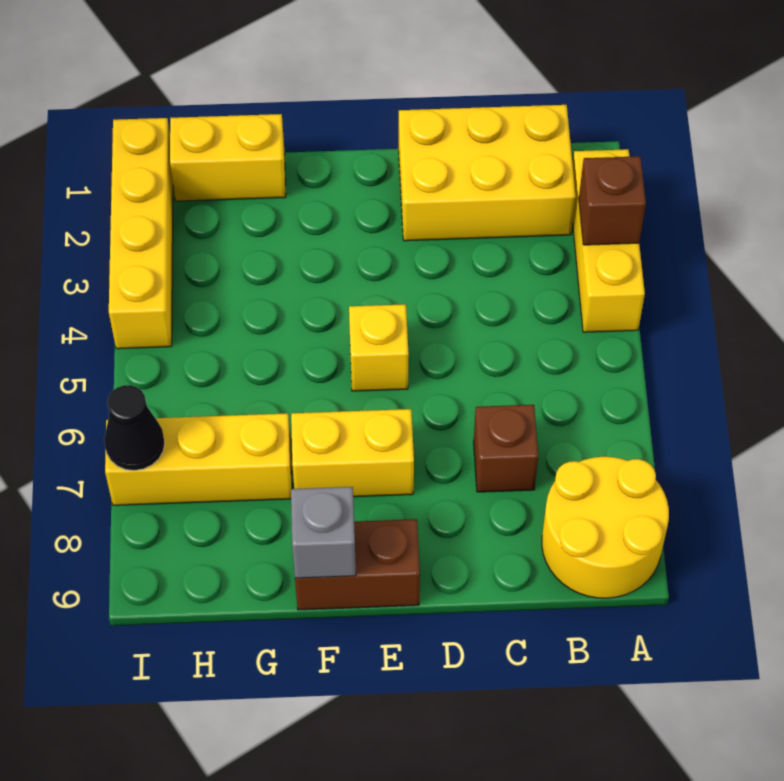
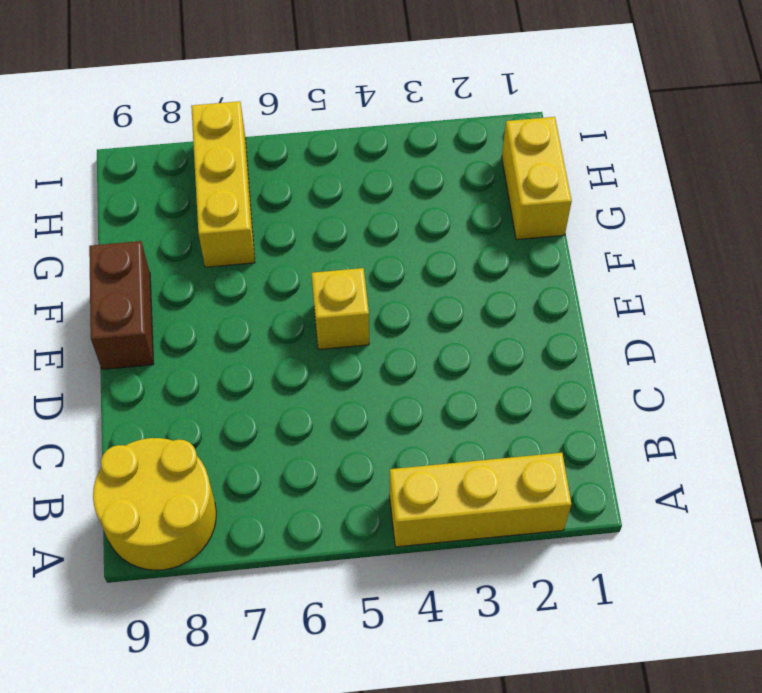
none -> yellow brick B1:D2 level 1
none -> brown brick C7 level 1
none -> yellow brick E7:F7 level 1

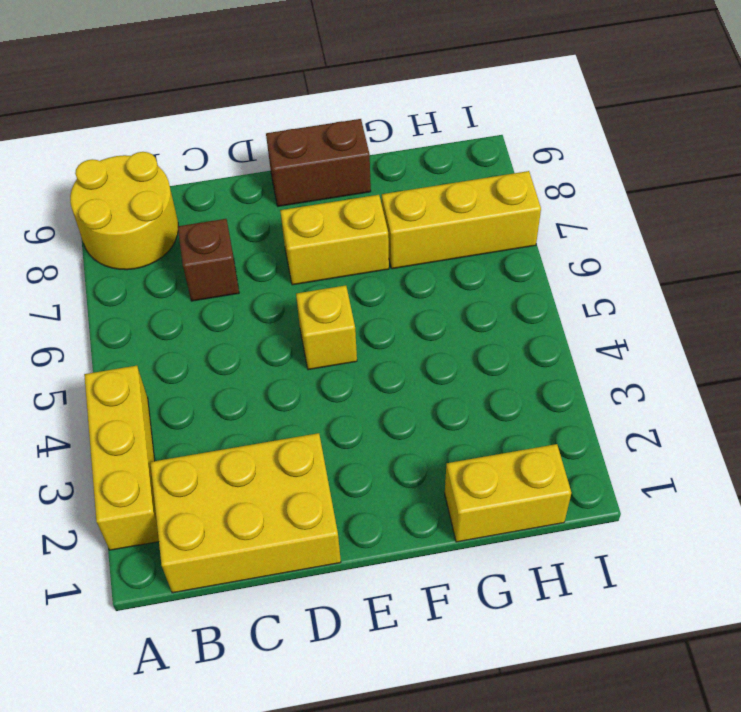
none -> yellow brick I1:I4 level 1
none -> brown brick A3 level 2
none -> grey brick F9 level 2

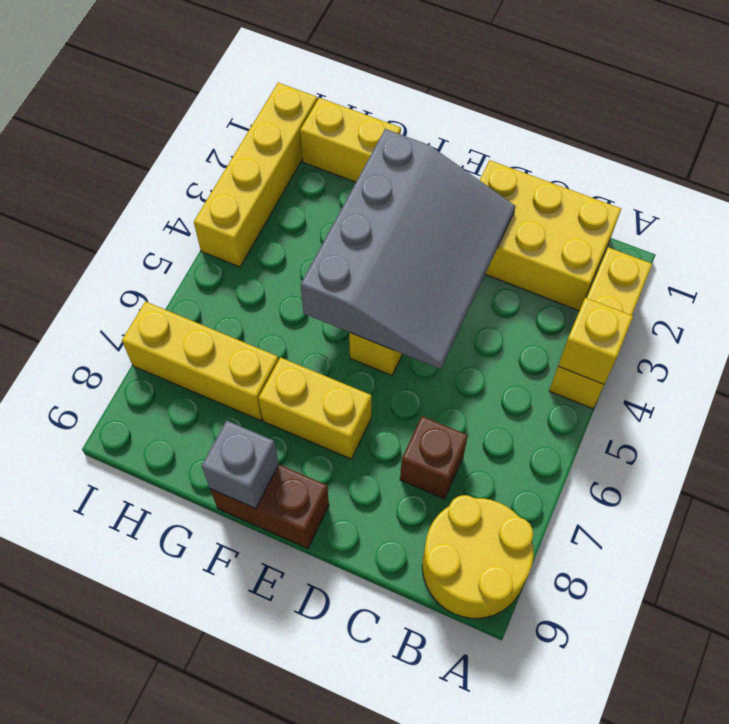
yellow brick A4 level 2 -> none
grey slope D2:F5 level 2 top F -> none
none -> brown brick A3 level 2
none -> black cone I7 level 2

